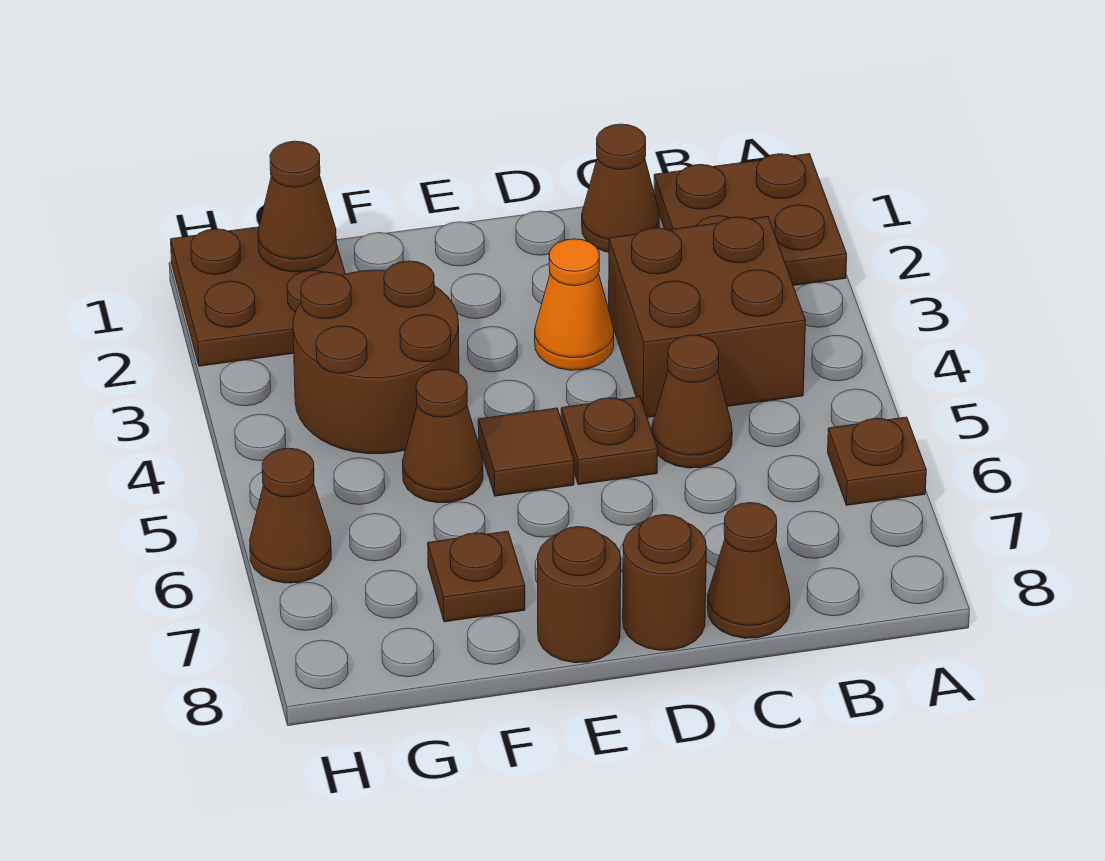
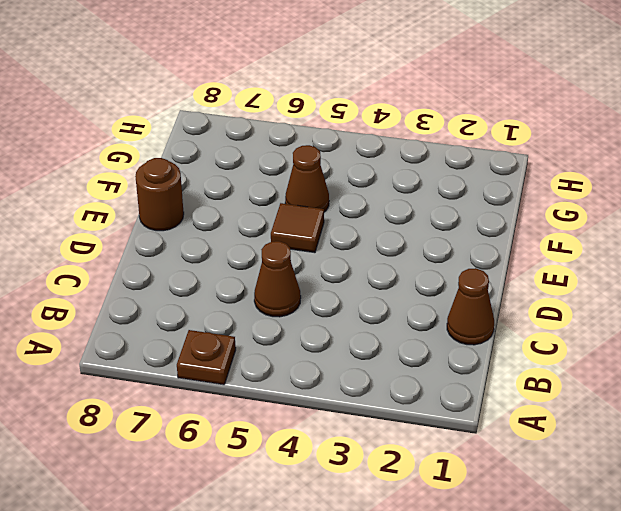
none -> brown plate A1:B2 level 1
none -> brown brick B3:C4 level 1
none -> brown cone C8 level 1

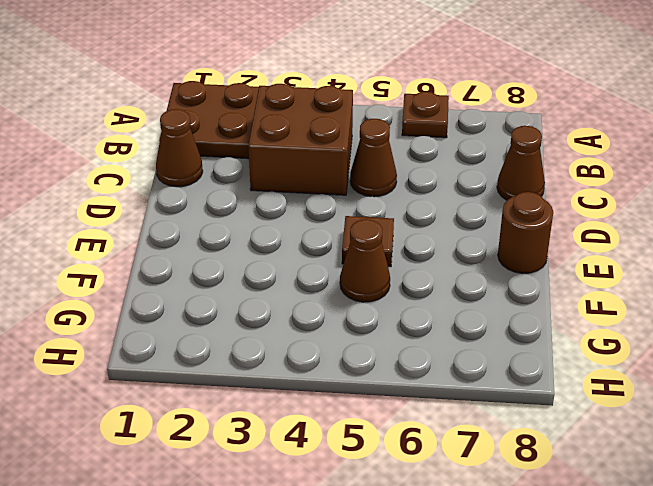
none -> orange cone D3 level 1
none -> brown plate D5 level 1
none -> brown round brick D8 level 1

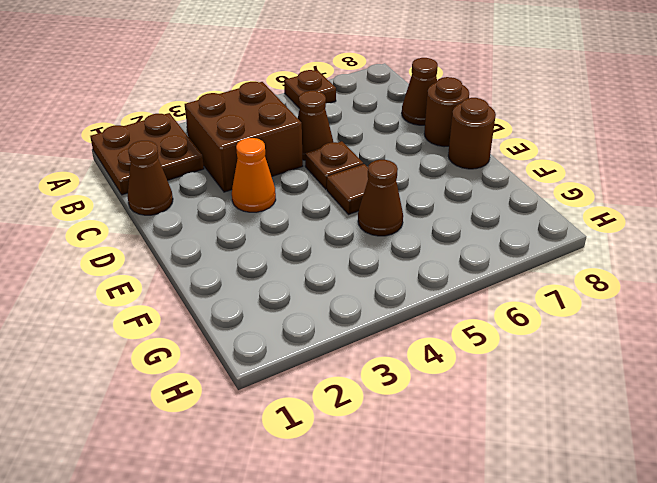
none -> brown round brick F3:G4 level 1
none -> brown plate F7 level 1
none -> brown plate G1:H2 level 1

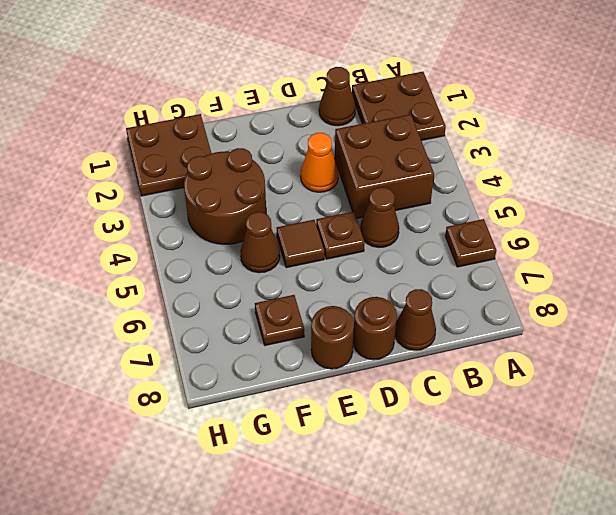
none -> brown cone H6 level 1
none -> brown cone G1 level 2

